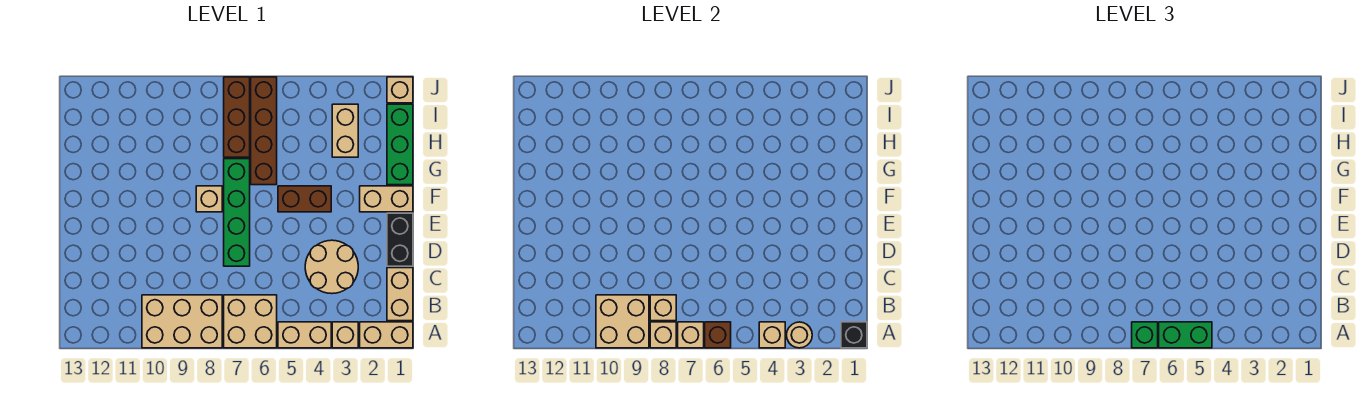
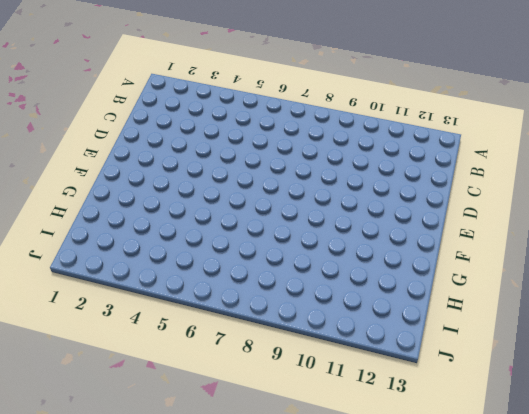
none -> tan brick A1:A2 level 1
none -> tan brick A3 level 1
none -> tan brick A4:A5 level 1

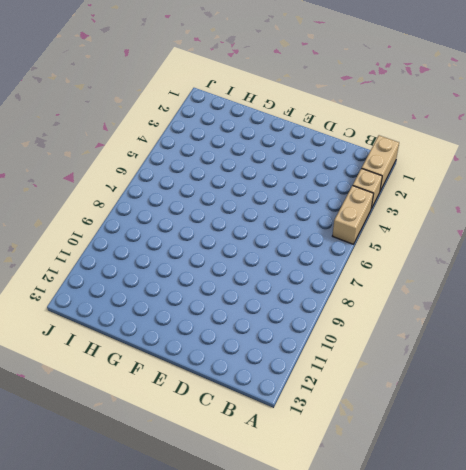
none -> tan brick A6:B7 level 1
none -> tan brick A8:B10 level 1
none -> tan brick B1:C1 level 1

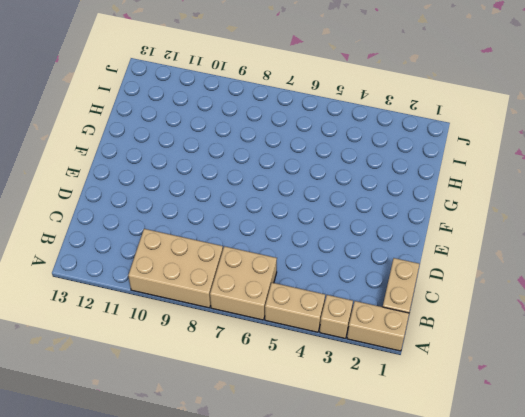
none -> tan round brick C3:D4 level 1
none -> black brick D1:E1 level 1
none -> green brick D7:G7 level 1

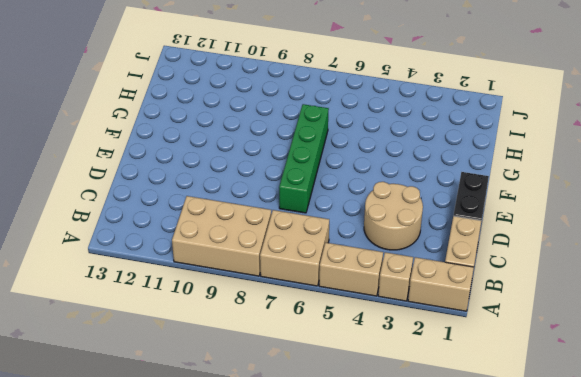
none -> tan brick F1:F2 level 1
none -> brown brick F4:F5 level 1
none -> tan brick F8 level 1

